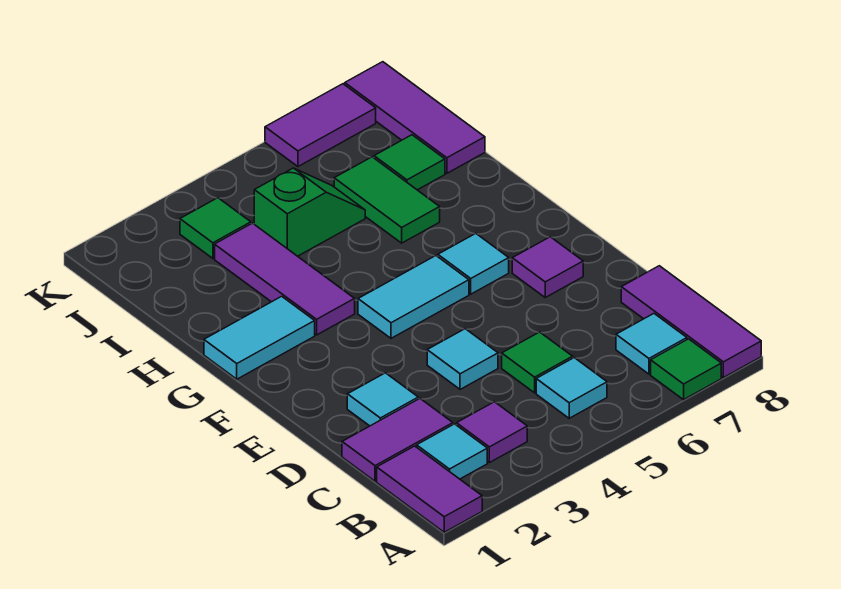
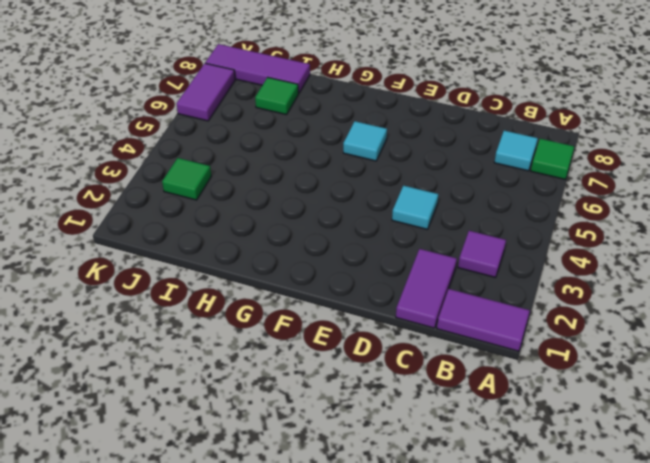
none -> purple tile A8:C8 level 1
none -> cyan tile B2 level 1
none -> cyan tile B5 level 1

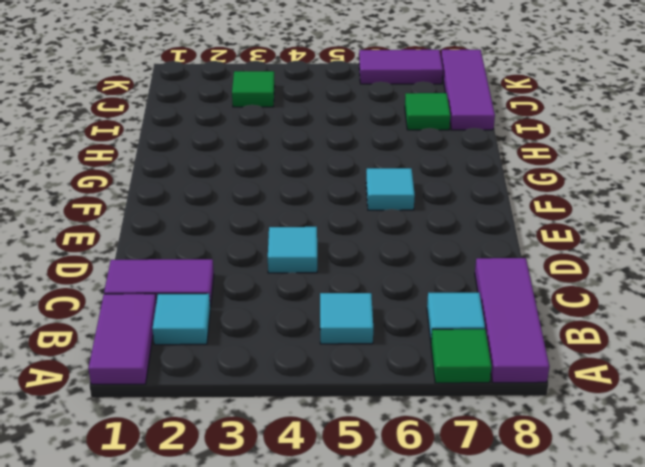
none -> purple tile B3 level 1
none -> green tile C5 level 1
none -> cyan tile D2 level 1

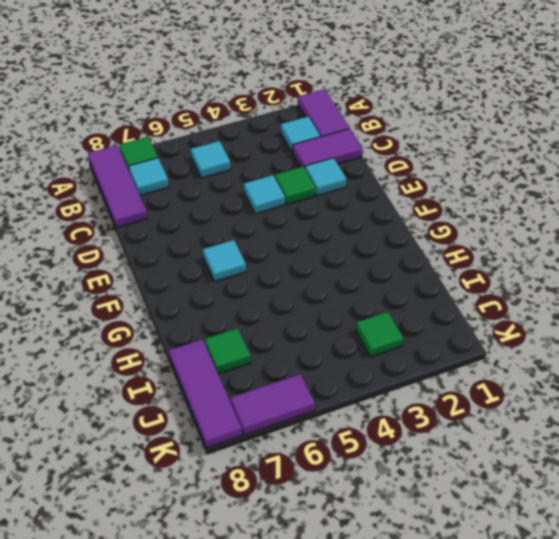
green tile D3 level 1 -> green tile C5 level 1
none -> purple tile B3 level 1
none -> purple tile E7 level 1
none -> cyan tile F4:F5 level 1

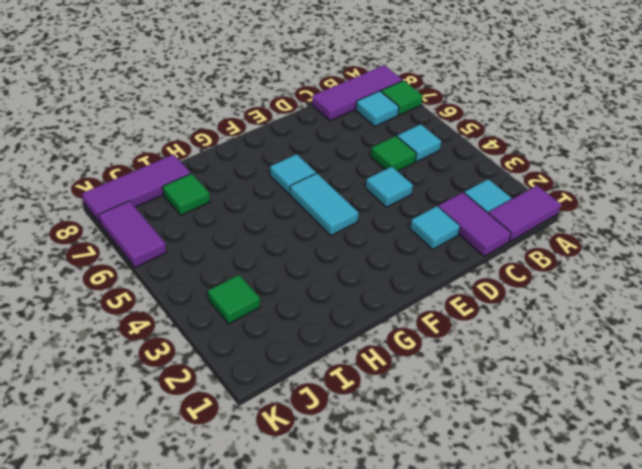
none -> purple tile B3 level 1
none -> purple tile E7 level 1
none -> cyan tile G1:G2 level 1

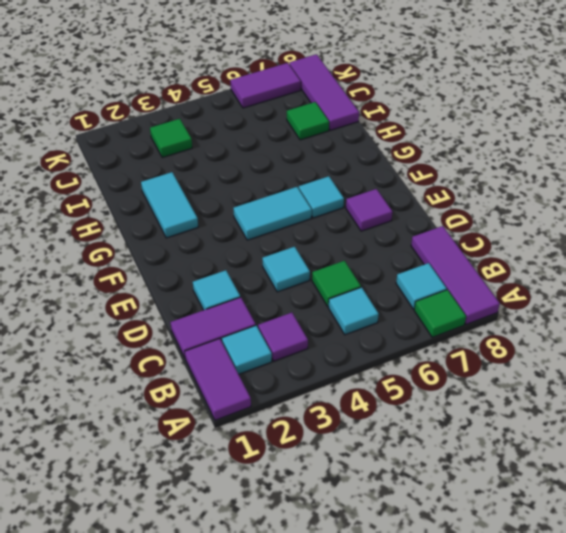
cyan tile G2:H2 level 1 -> cyan tile G1:G2 level 1
none -> purple tile G3:I3 level 1
none -> green tile H6:I6 level 1
none -> green slope I4:I5 level 1 top 4

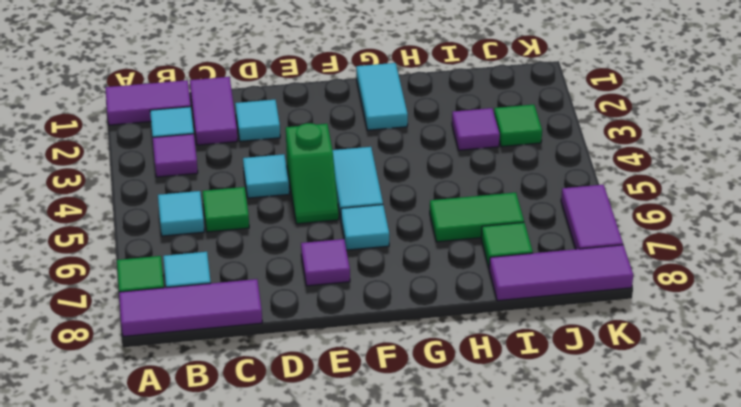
green slope E4:E5 level 1 top 4 -> green slope I4:I5 level 1 top 4
purple tile I3 level 1 -> purple tile G3:I3 level 1

